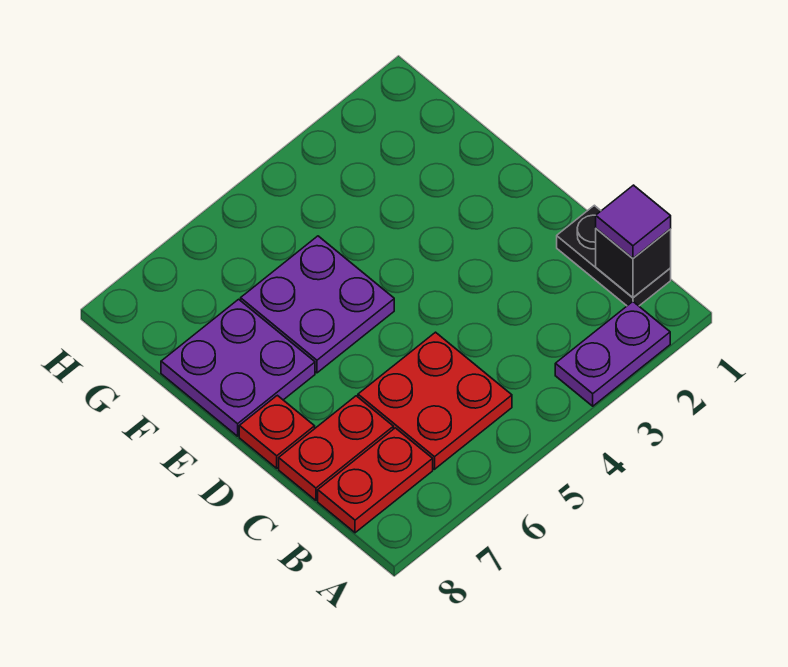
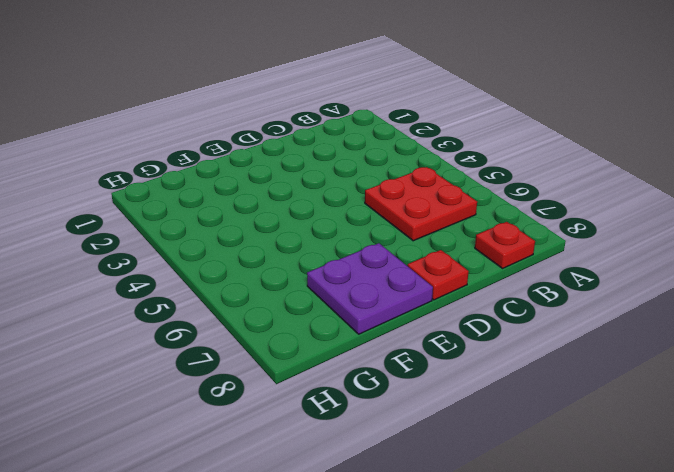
red plate B8 level 1 -> red plate B7:B8 level 1
none -> purple plate A2:A3 level 1
none -> black plate B1:C1 level 1

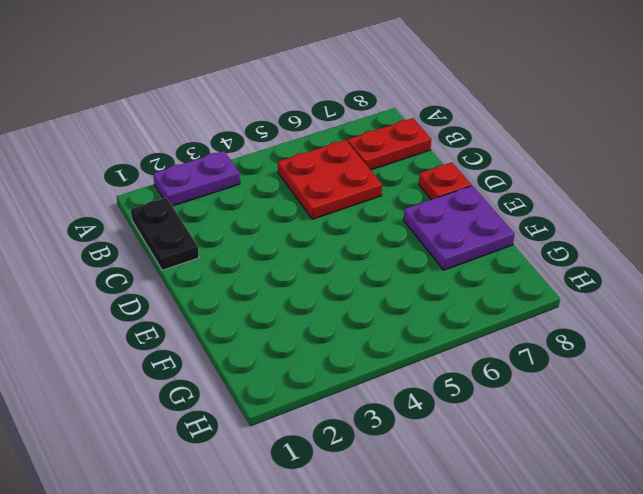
none -> red plate C7:C8 level 1
none -> purple plate E5:F6 level 1

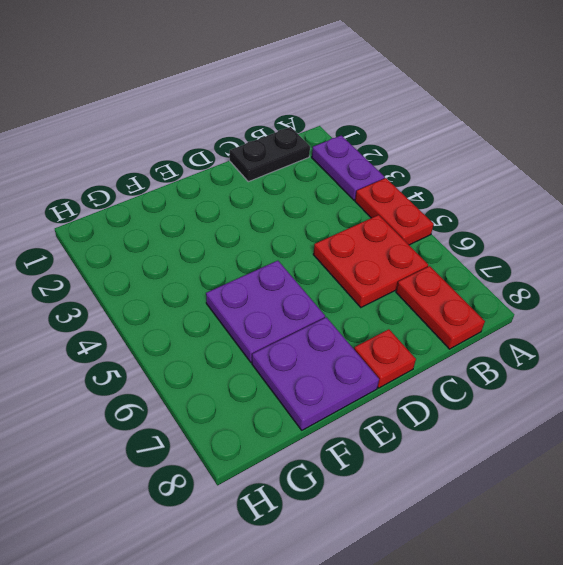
red plate A4:A5 level 1 -> red plate C7:C8 level 1
none -> black brick B1 level 2
none -> purple tile B1 level 3

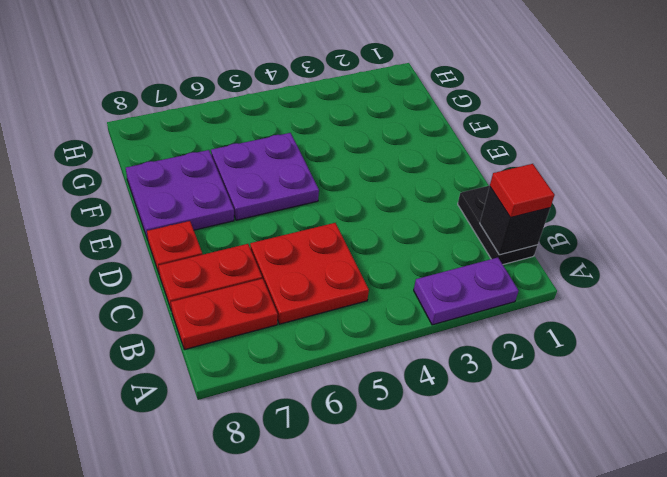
red tile B1 level 3 -> purple tile B1 level 3

